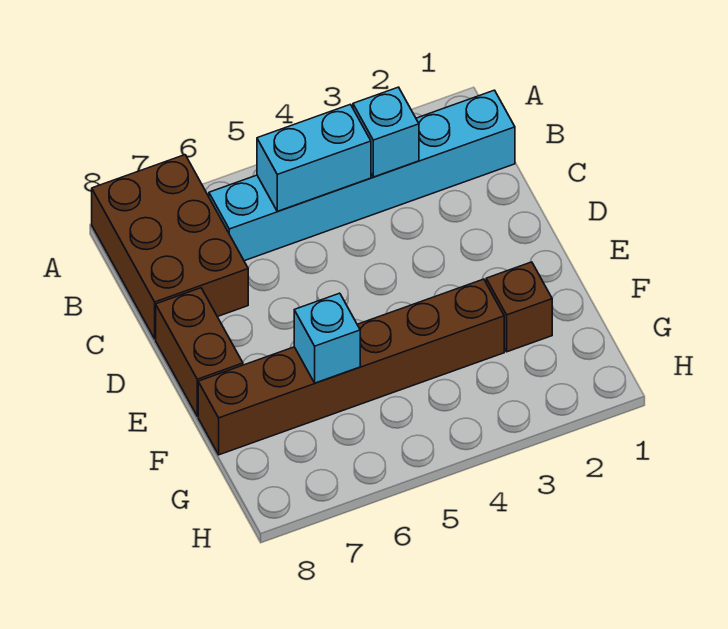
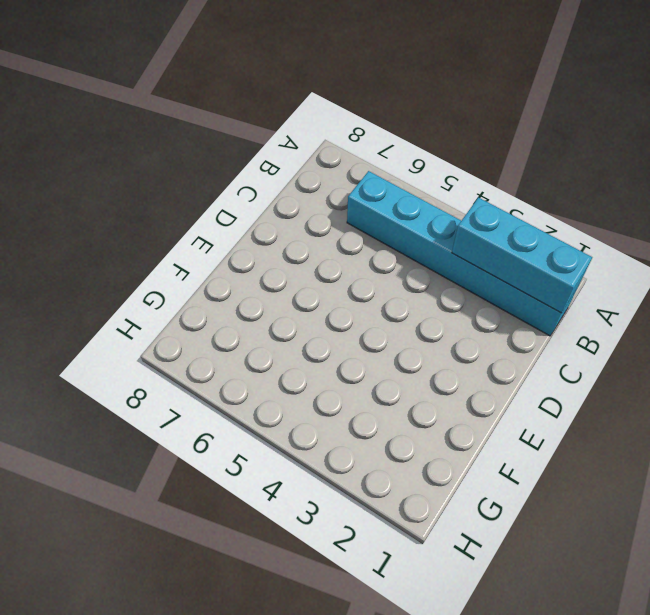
cyan brick B1:B3 level 2 -> cyan brick B3 level 2
none -> brown brick A7:C8 level 1
none -> brown brick D8:E8 level 1

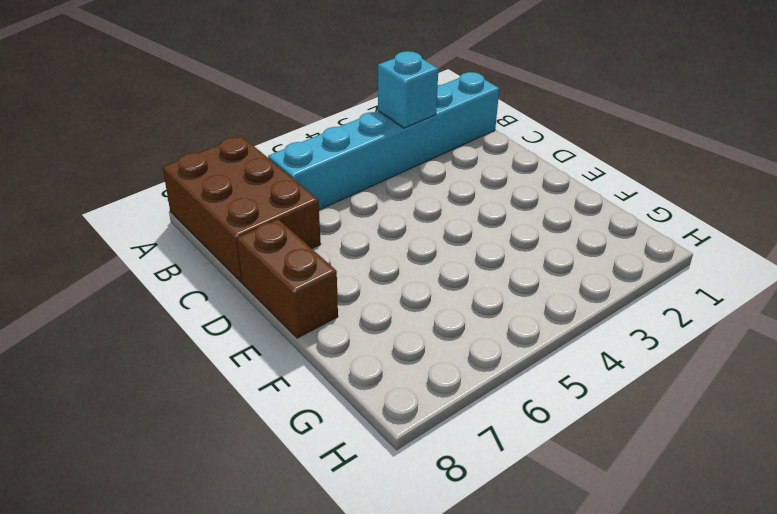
none -> brown brick F2 level 1
none -> brown brick F3:F8 level 1

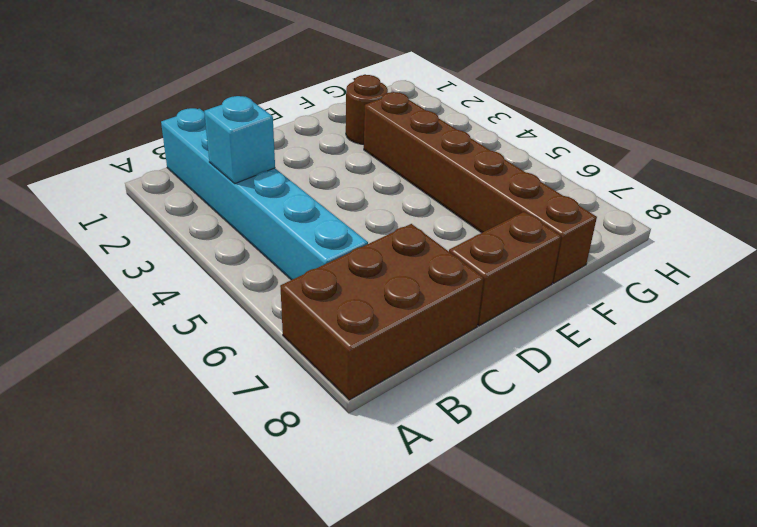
brown round brick F2 level 1 -> brown brick F2 level 1
none -> cyan brick B4:B5 level 2
none -> cyan brick F6 level 2

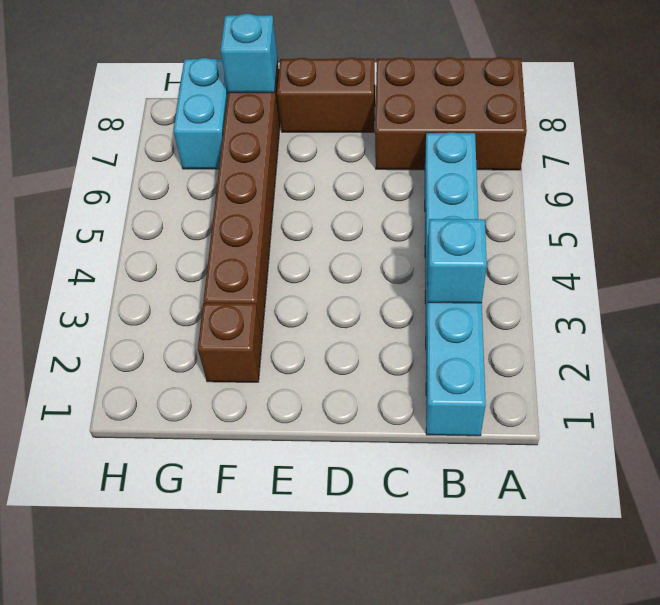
cyan brick F8 level 2 -> cyan brick F6 level 2
cyan brick G7:G8 level 1 -> cyan brick B4:B5 level 2

